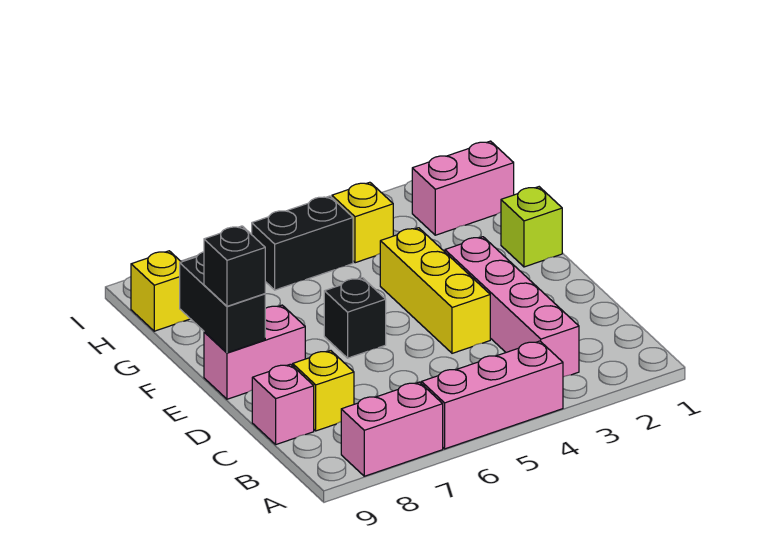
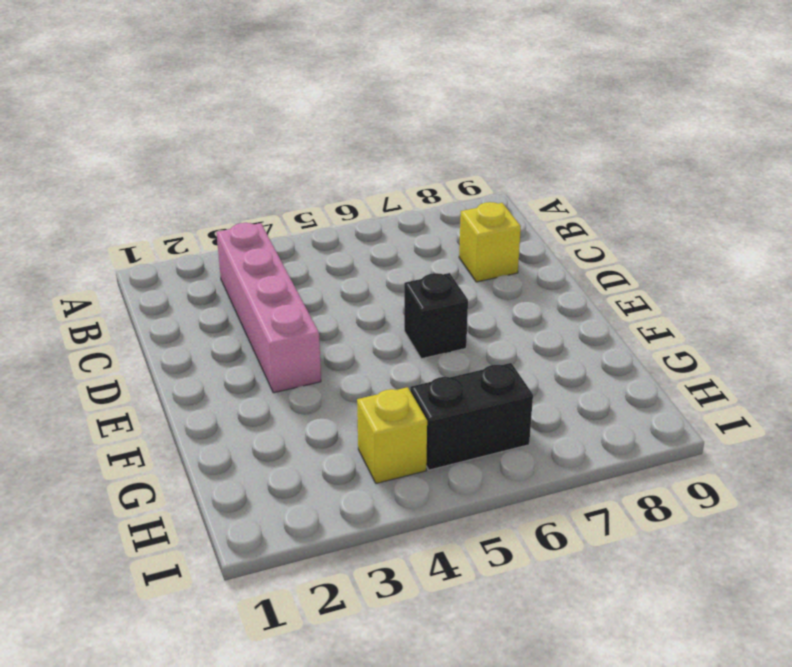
none -> pink brick A4:A6 level 1
none -> pink brick A7:A8 level 1
none -> pink brick C9 level 1

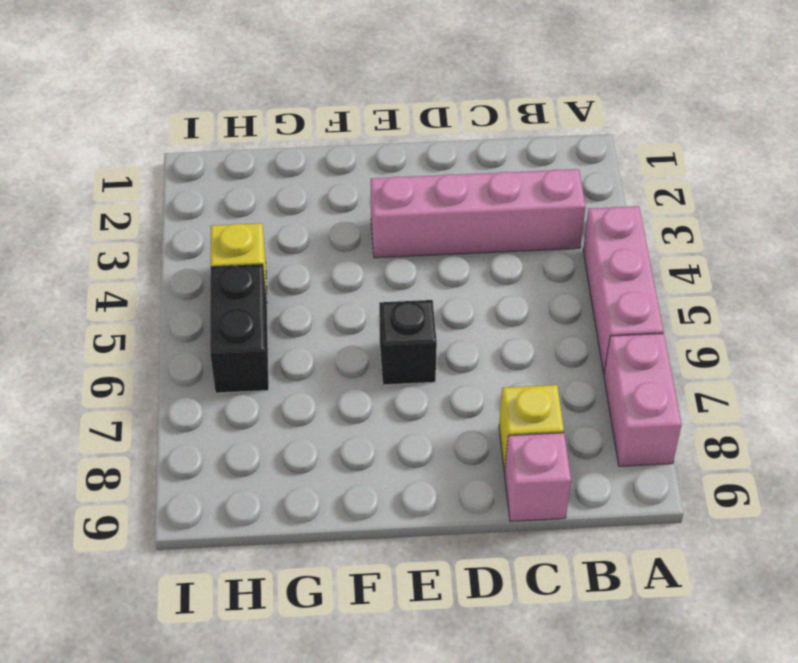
none -> yellow brick D4:F4 level 1
none -> pink brick E8:E9 level 1
none -> lime brick F1 level 1

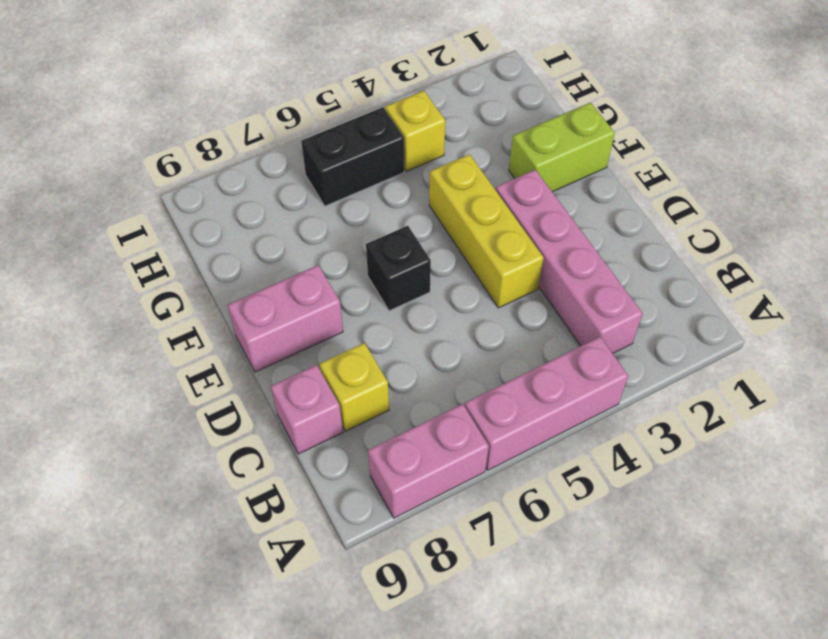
lime brick F1:F2 level 1 -> lime brick F1 level 1
none -> pink brick H1:H2 level 1
none -> yellow brick H9 level 1
none -> black brick E9:F9 level 2

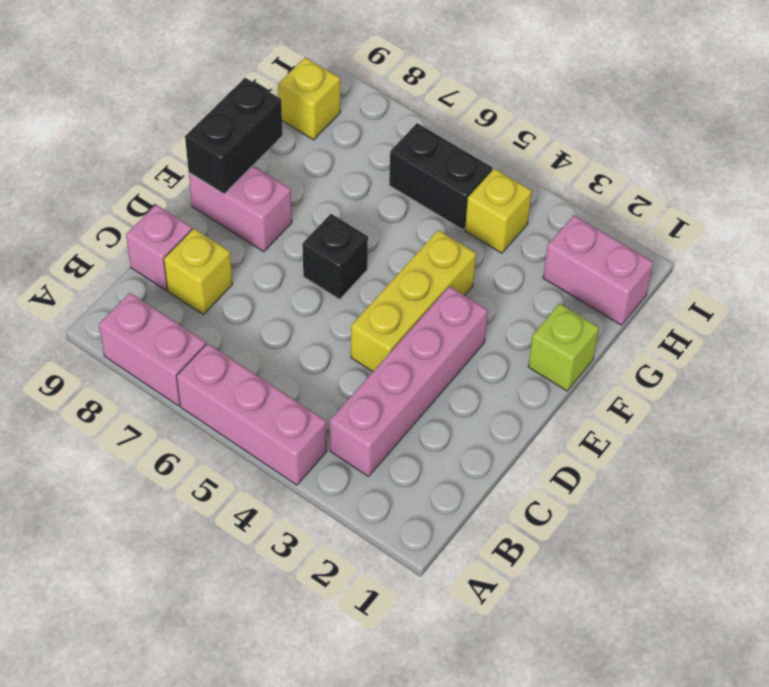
none -> black brick E9 level 3

